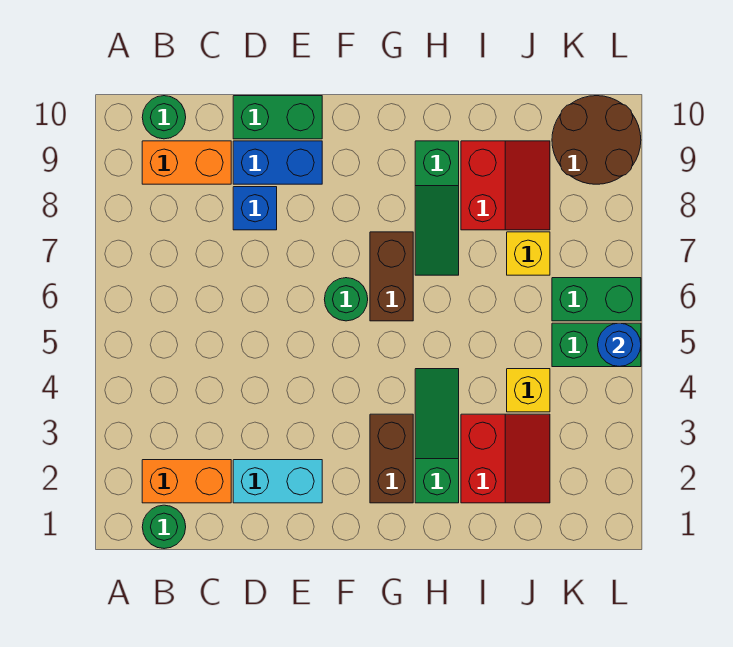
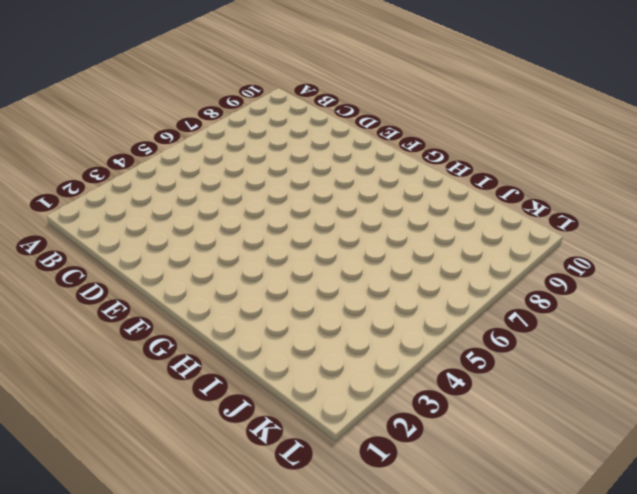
none -> green round brick B1 level 1
none -> orange brick B2:C2 level 1
none -> orange brick B9:C9 level 1

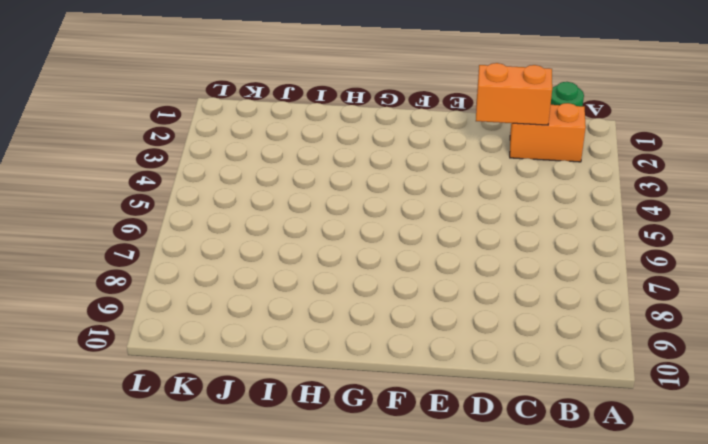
orange brick C2:D2 level 2 -> orange brick B9:C9 level 1
none -> green round brick B10 level 1
none -> cyan brick D2:E2 level 1
none -> blue brick D8 level 1

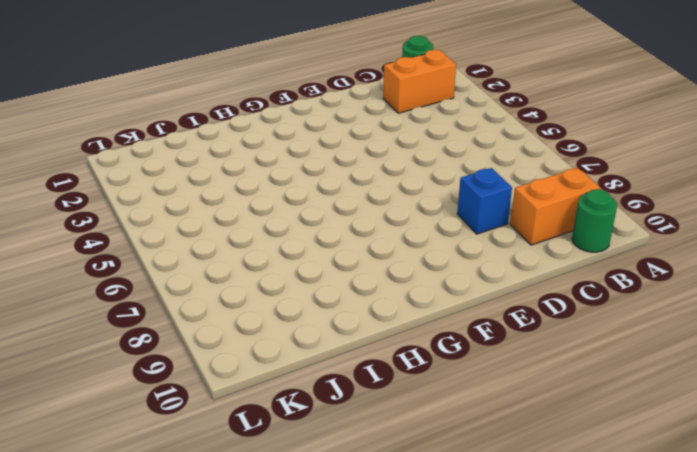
none -> cyan brick D2:E2 level 1
none -> blue brick D9:E9 level 1
none -> green brick D10:E10 level 1

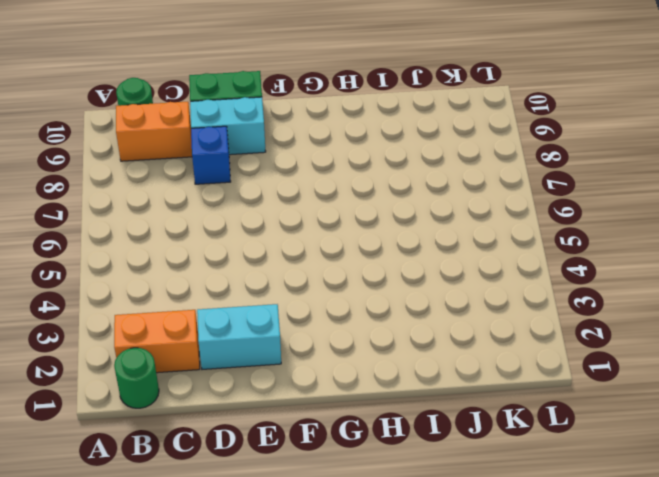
cyan brick D9:E9 level 1 -> blue brick D9:E9 level 1
none -> green round brick F6 level 1
none -> brown brick G2:G3 level 1
none -> brown brick G6:G7 level 1

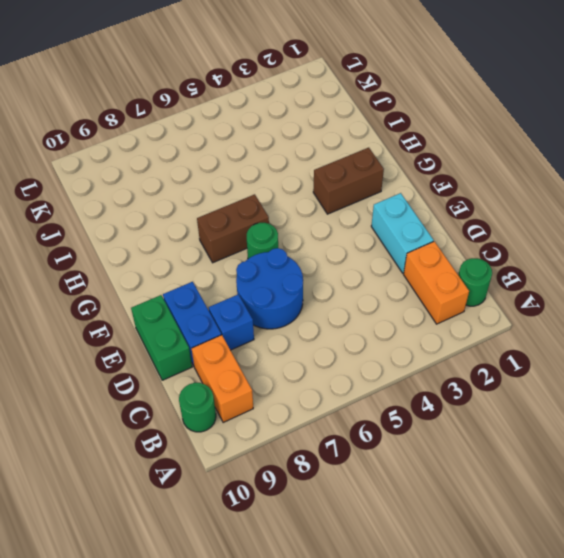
blue round brick D6:E7 level 1 -> none
none -> green slope H2:H4 level 1 top 2
none -> green slope H7:H9 level 1 top 9
none -> red slope I2:J3 level 1 top I

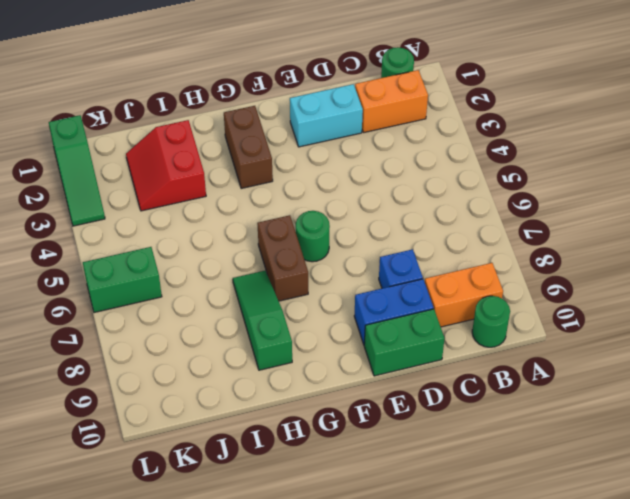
green slope L1:L3 level 1 top 1 -> green slope H2:H4 level 1 top 2
none -> red slope I8:J9 level 1 top I
none -> yellow brick J4 level 1
none -> yellow brick J7 level 1

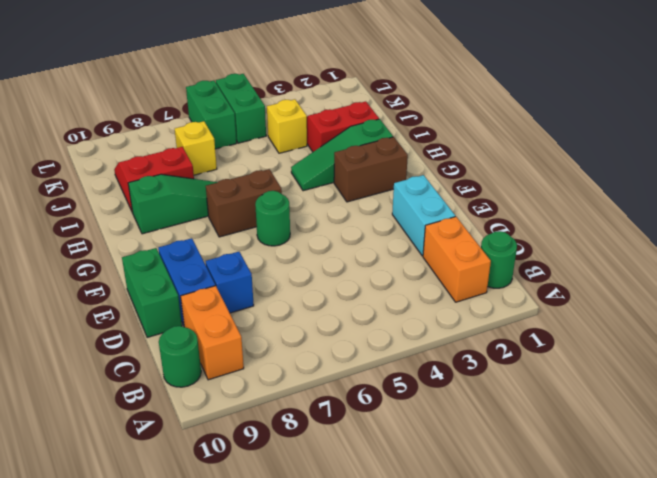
none -> brown round brick K9:L10 level 1
none -> blue round brick L5 level 2

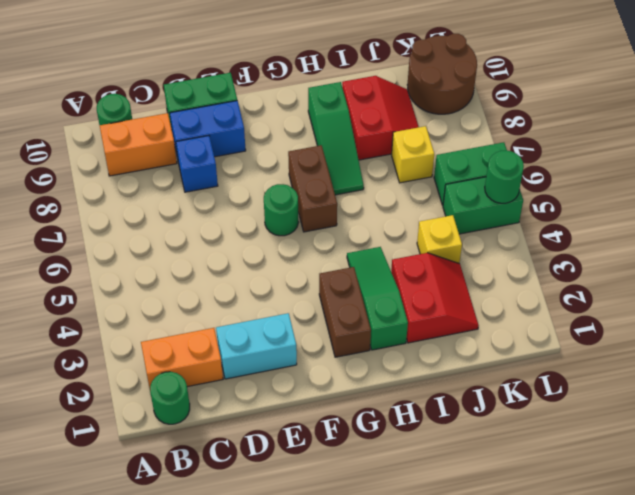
green round brick L5 level 2 -> blue round brick L5 level 2

